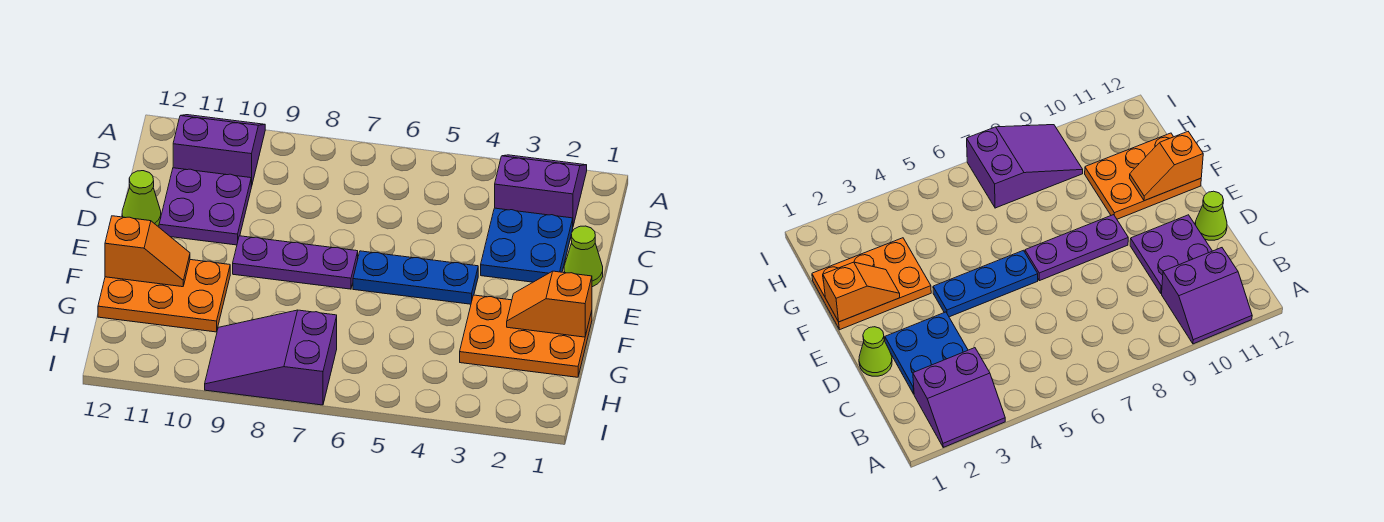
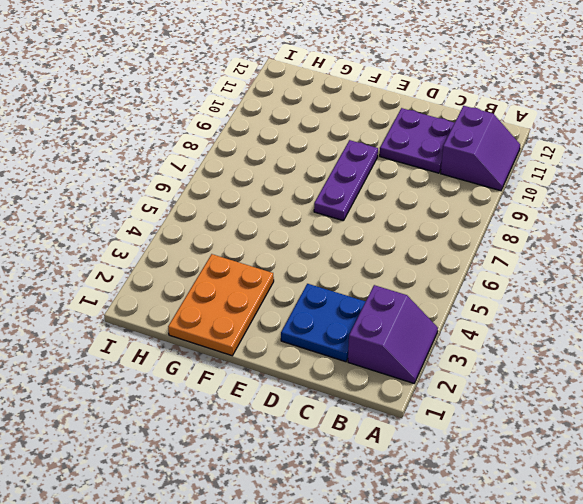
none -> lime cone D1 level 1
none -> lime cone D12 level 1
none -> blue plate E4:E6 level 1

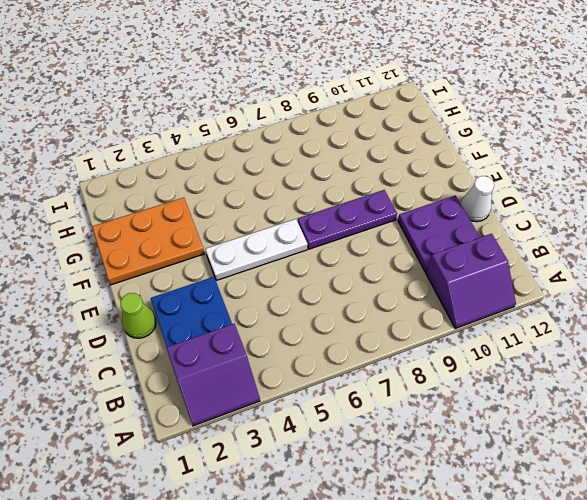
white cone D12 level 1 -> lime cone D12 level 1
white plate E4:E6 level 1 -> blue plate E4:E6 level 1
none -> orange plate F10:G12 level 1
none -> purple slope H7:I9 level 1 top 7
none -> orange slope F1:F2 level 2 top 1

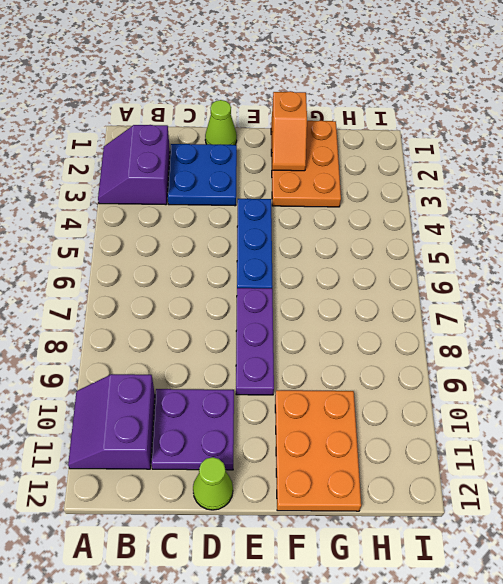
none -> purple slope H7:I9 level 1 top 7
none -> orange slope F11:F12 level 2 top 12

